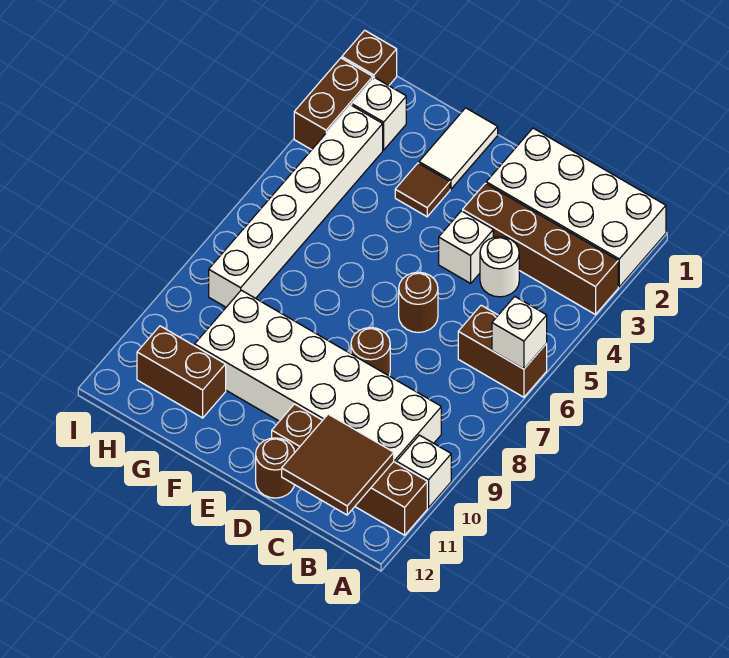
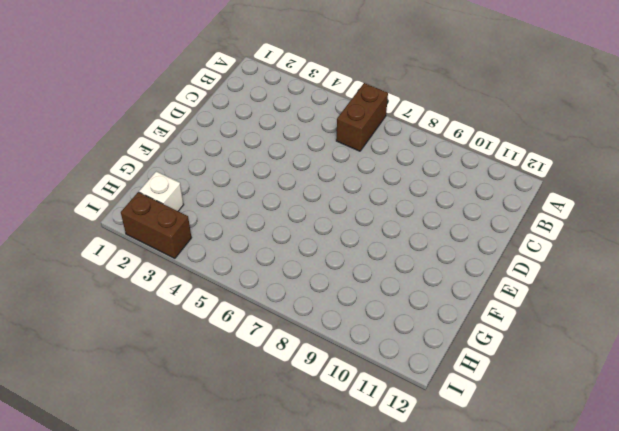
none -> white brick A1:D2 level 1
none -> brown brick A3:D3 level 1
none -> white brick A10 level 1

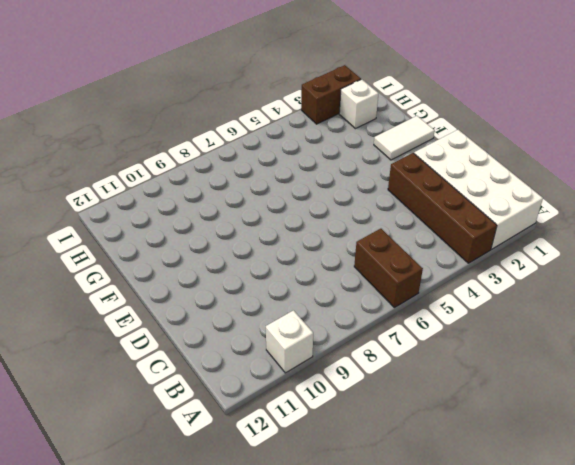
none -> brown brick A11:D11 level 1
none -> white brick B9:G10 level 1
none -> white round brick C4 level 1

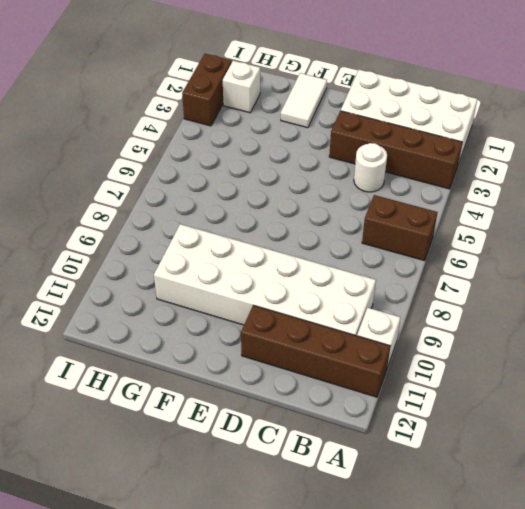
none -> white brick D4 level 1
none -> brown round brick D6 level 1
none -> brown round brick D8 level 1

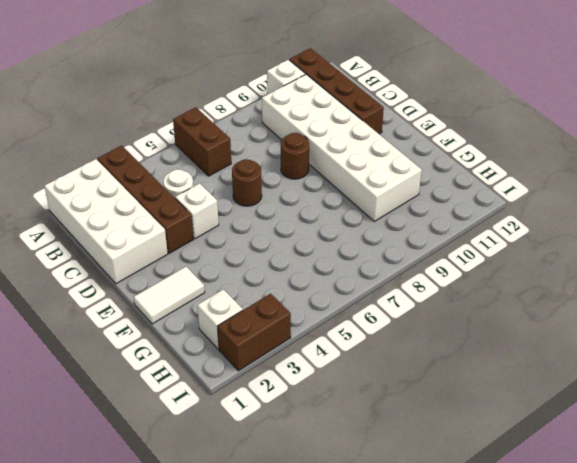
none -> brown round brick D12 level 1
none -> brown tile F3 level 1
none -> brown brick G11:H11 level 1

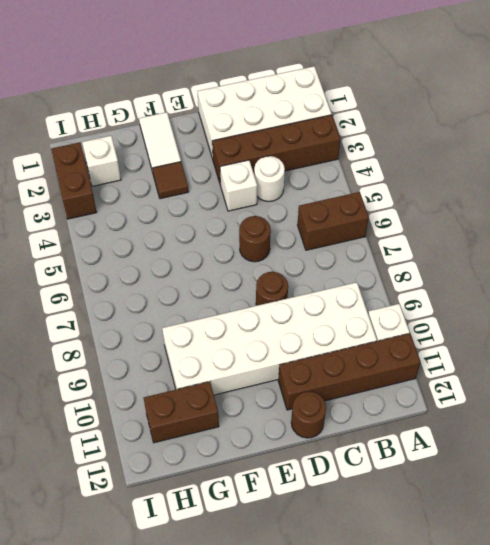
none -> white brick H3:H8 level 1
none -> brown brick I1 level 1
none -> white brick A6 level 2

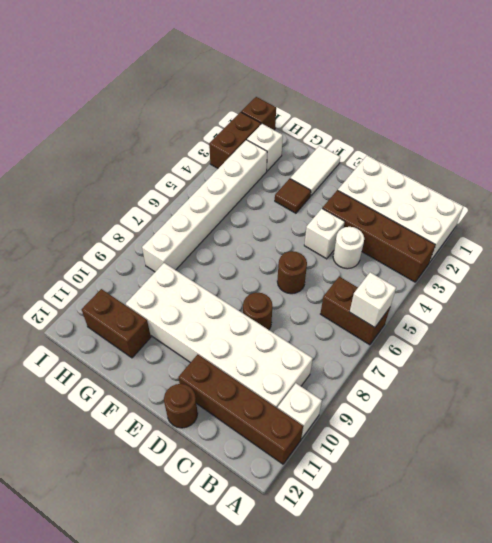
none -> brown tile B11:C12 level 2

